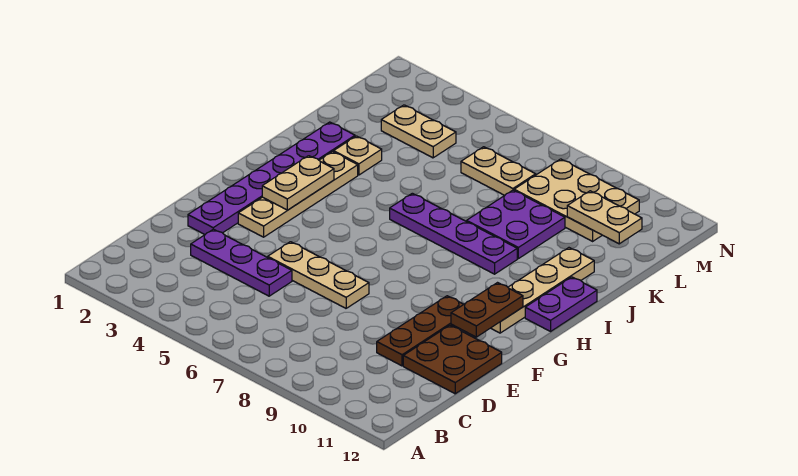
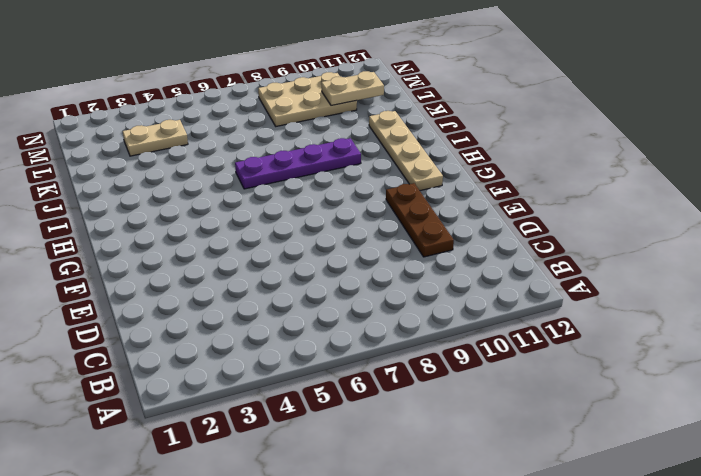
none -> purple plate D3:D5 level 1
none -> brown plate D11:E12 level 1
none -> purple plate E2:J2 level 1

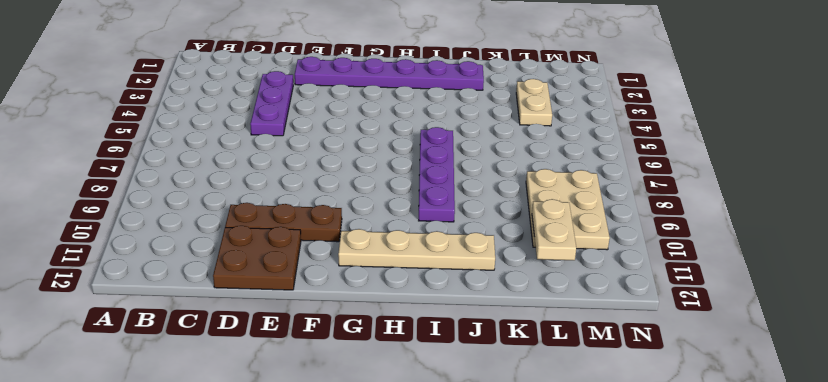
none -> tan plate E5:E7 level 1
none -> tan plate F3:I3 level 1
none -> purple plate H12:I12 level 1

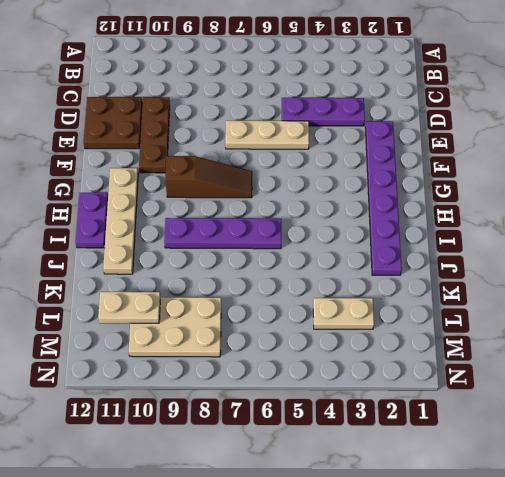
brown slope G7:G9 level 1 top 9 -> none
none -> tan plate F3:I3 level 1
none -> tan plate J3 level 1
none -> purple plate J8:K9 level 1

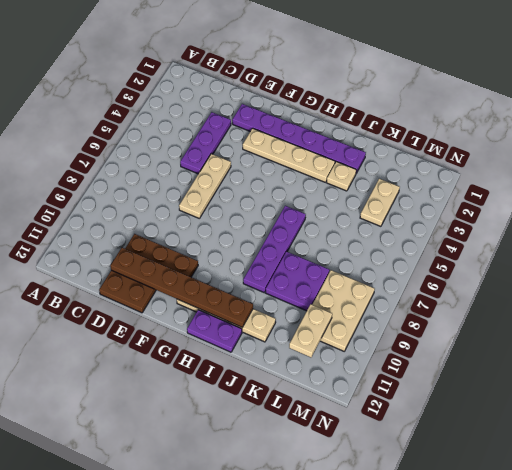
brown plate D11:I11 level 2 -> brown plate F11:G11 level 2
none -> tan plate L6:L7 level 1
none -> tan plate G3:H3 level 2

